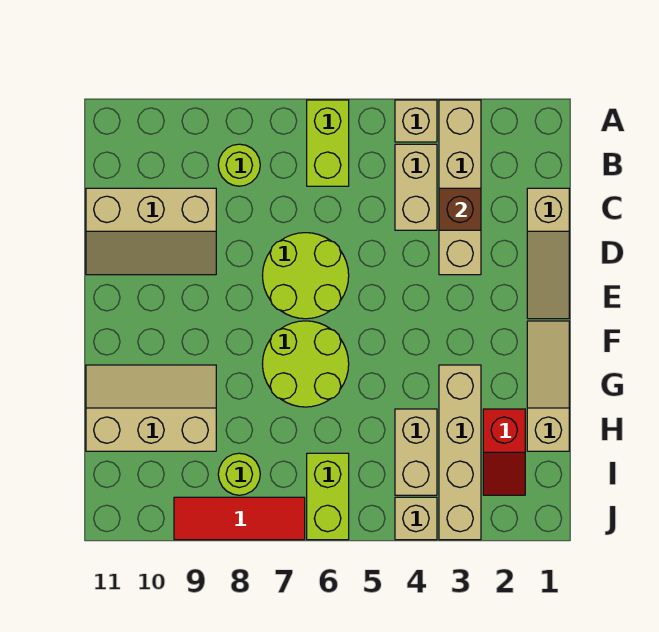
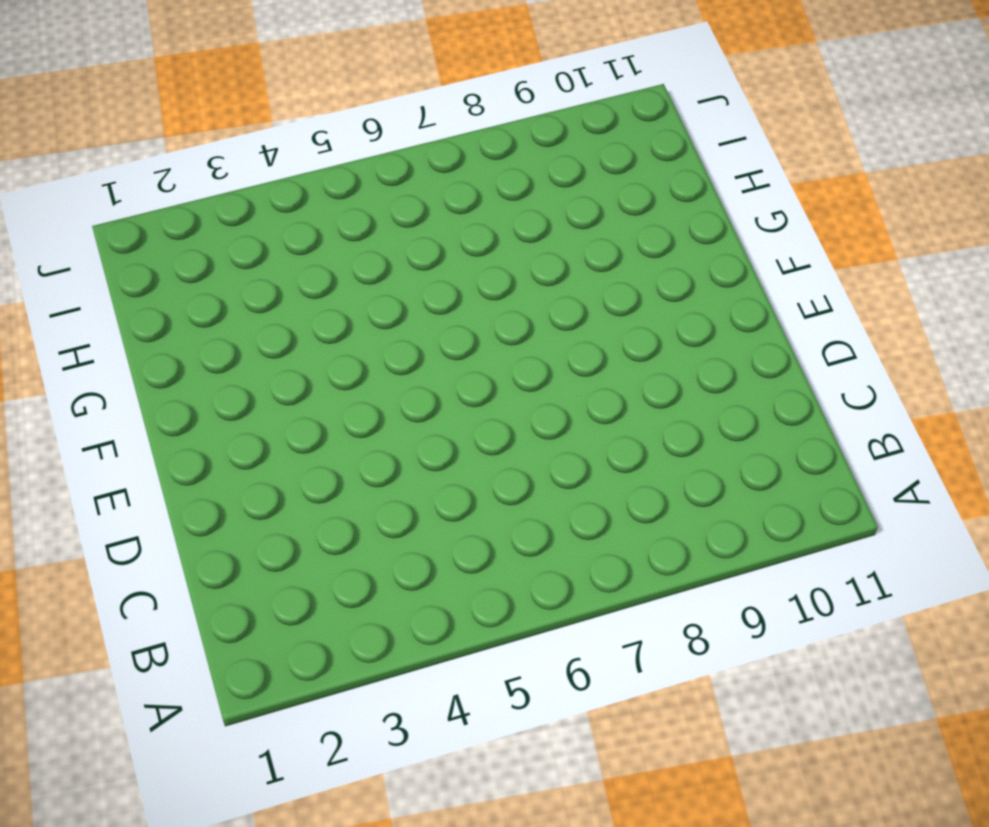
none -> tan brick A3:D3 level 1
none -> tan brick A4 level 1
none -> lime brick A6:B6 level 1

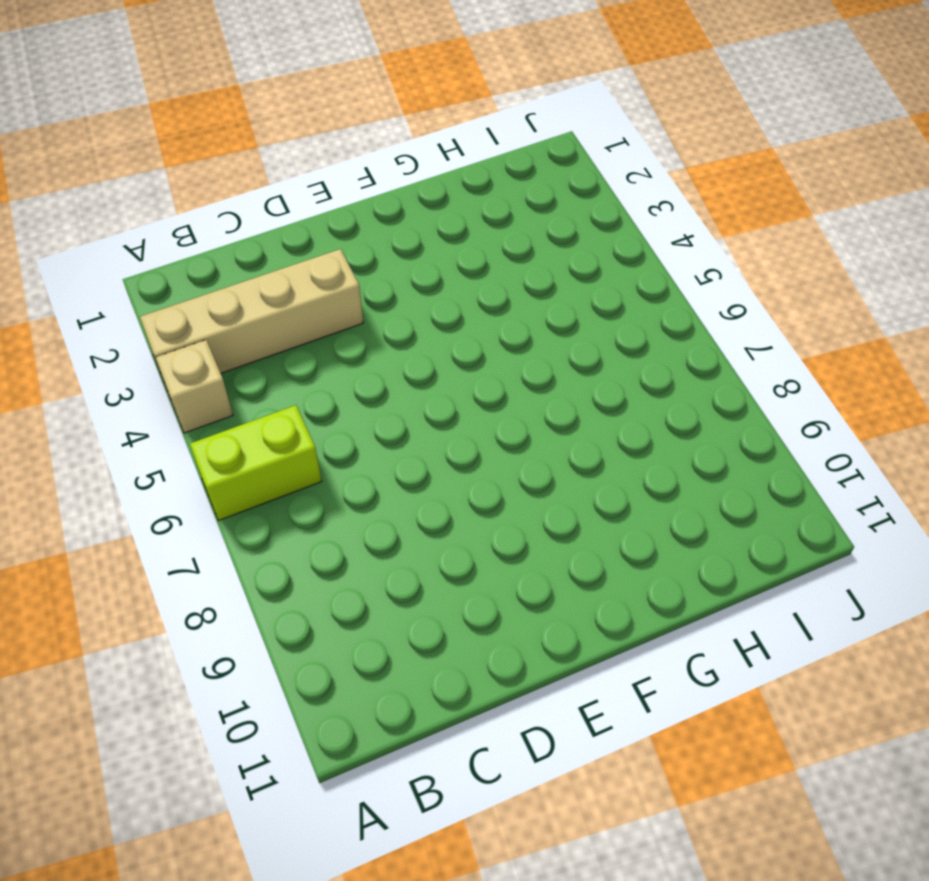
none -> tan brick B4:C4 level 1
none -> lime round brick B8 level 1
none -> tan slope C1:E1 level 1 top C

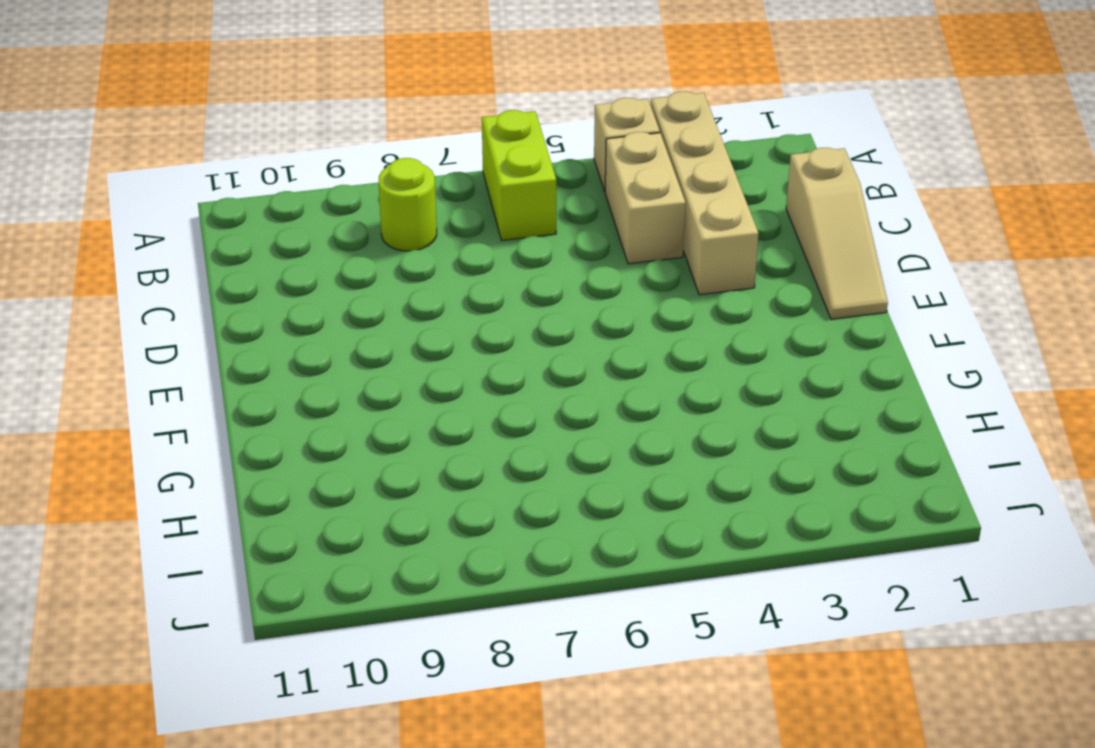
none -> tan slope C9:D11 level 1 top C
none -> lime round brick D6:E7 level 1
none -> tan slope F1:H1 level 1 top H

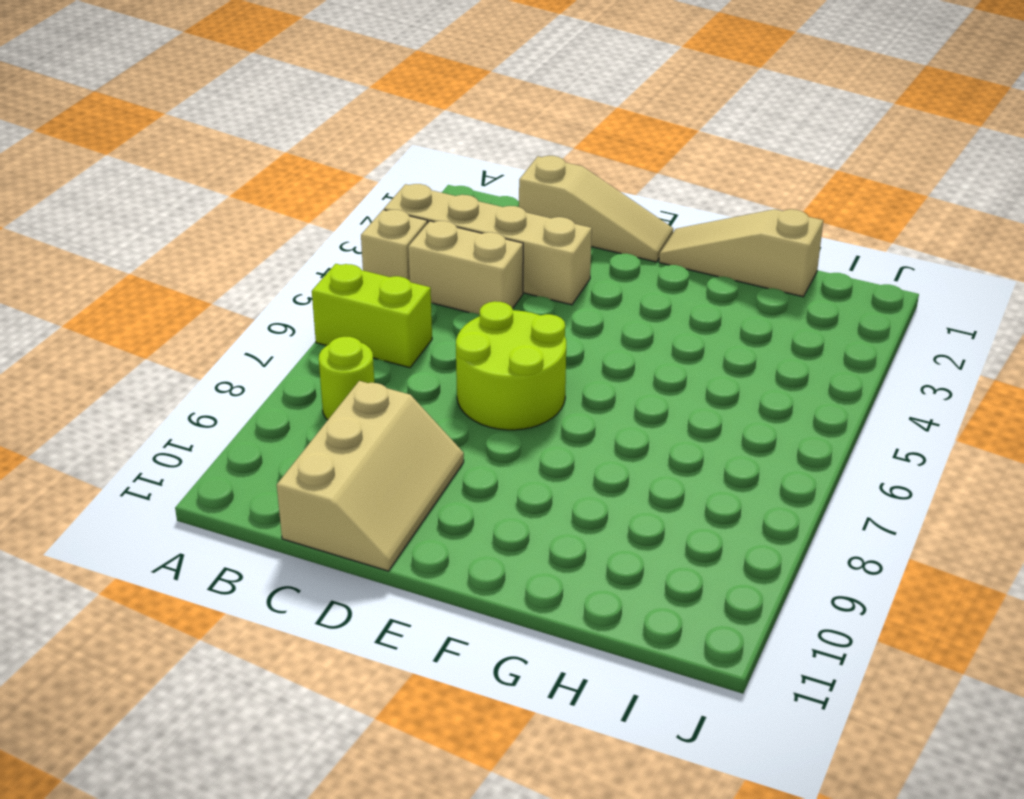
none -> lime round brick F6:G7 level 1
none -> tan brick G3:J3 level 1
none -> tan slope G9:H11 level 1 top H

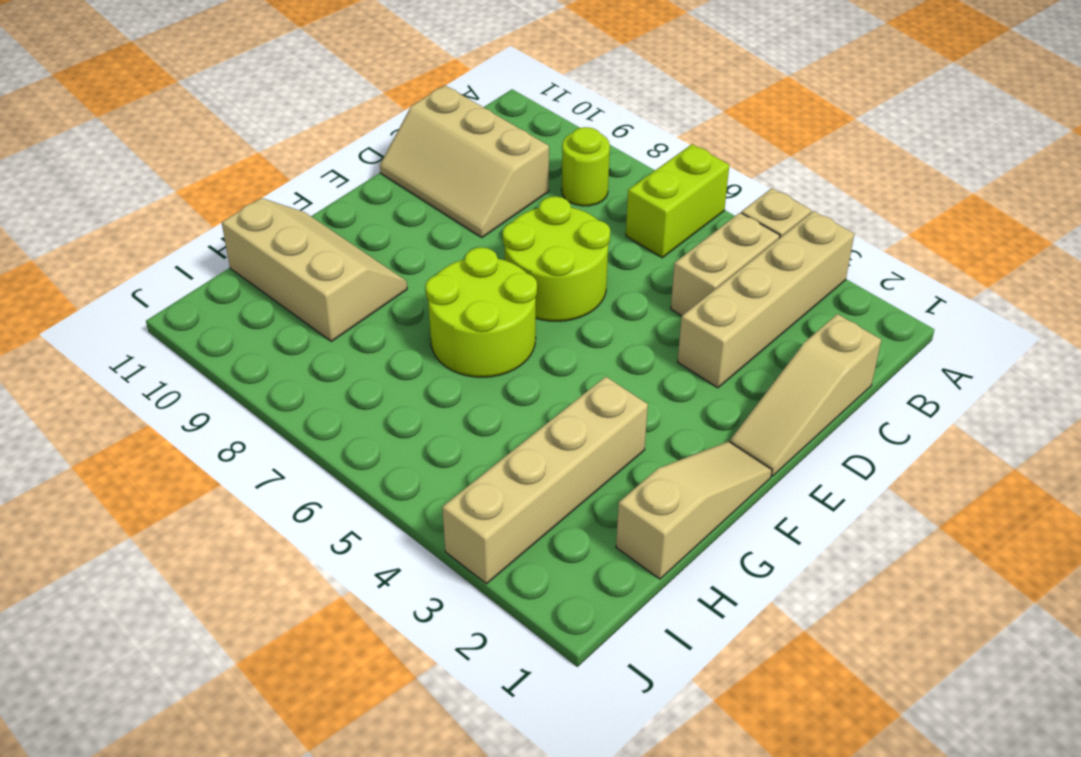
none -> red slope H2:I2 level 1 top H
none -> tan brick H4:I4 level 1
none -> lime brick I6:J6 level 1

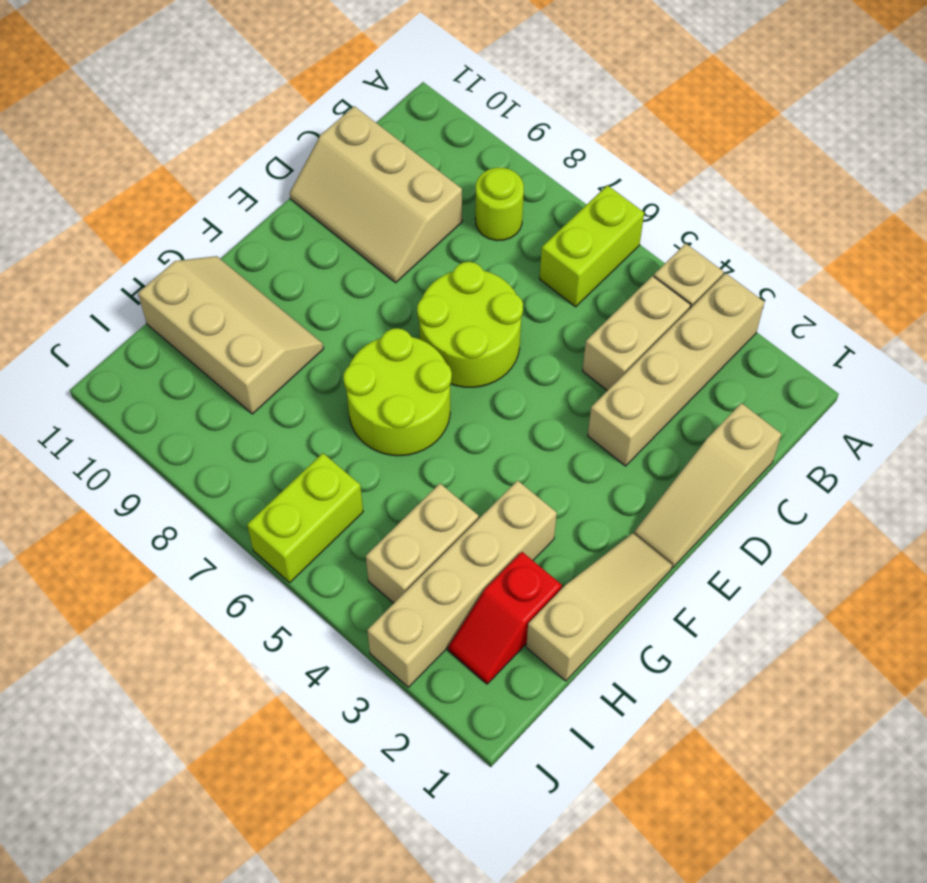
none -> lime round brick I8 level 1
none -> tan brick J4 level 1
none -> red tile J7:J9 level 1

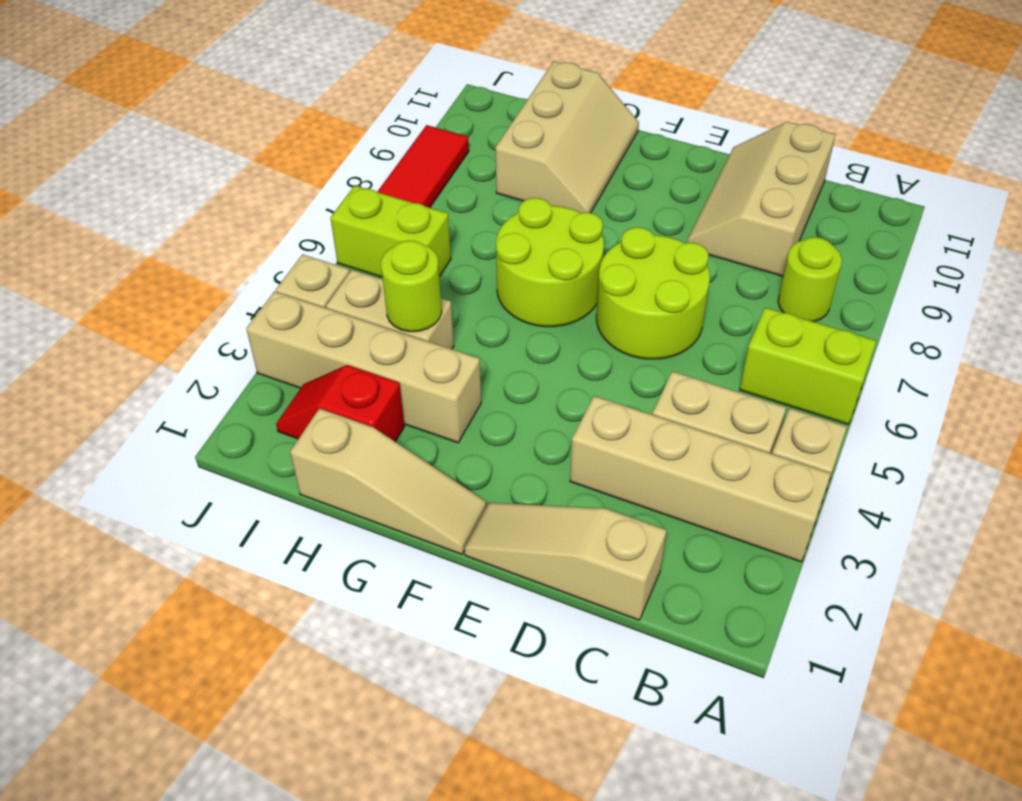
lime round brick H4 level 2 -> lime round brick I8 level 1
none -> brown brick C3 level 2

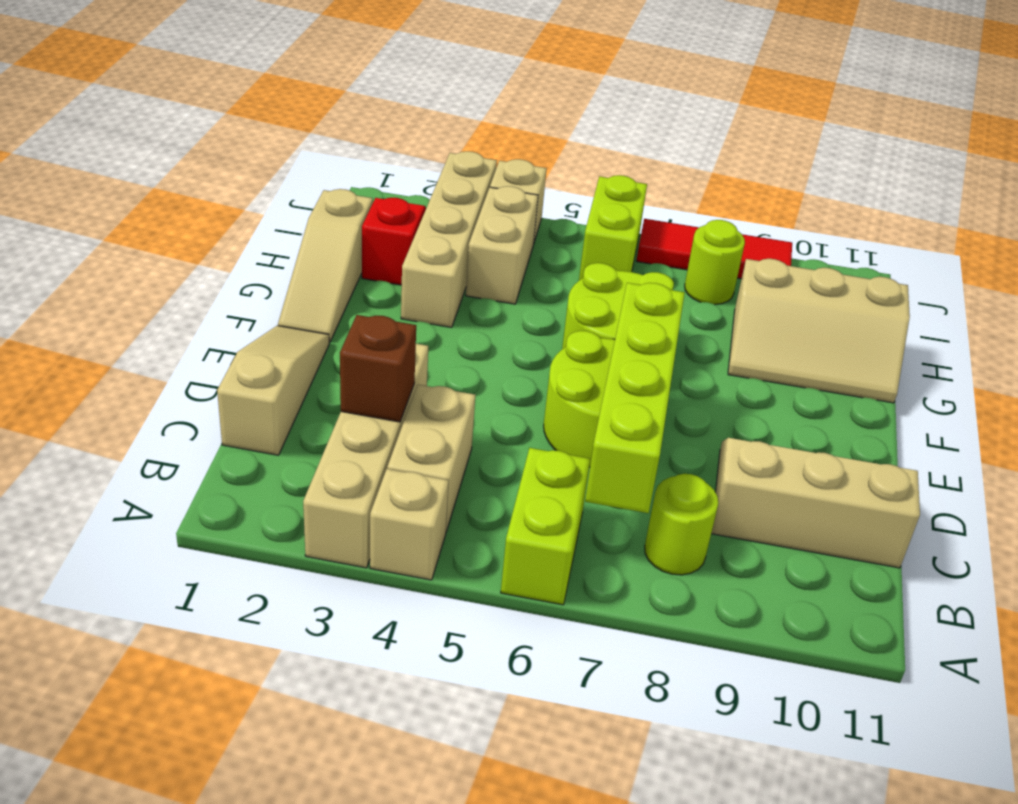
lime brick B7:E7 level 2 -> none

